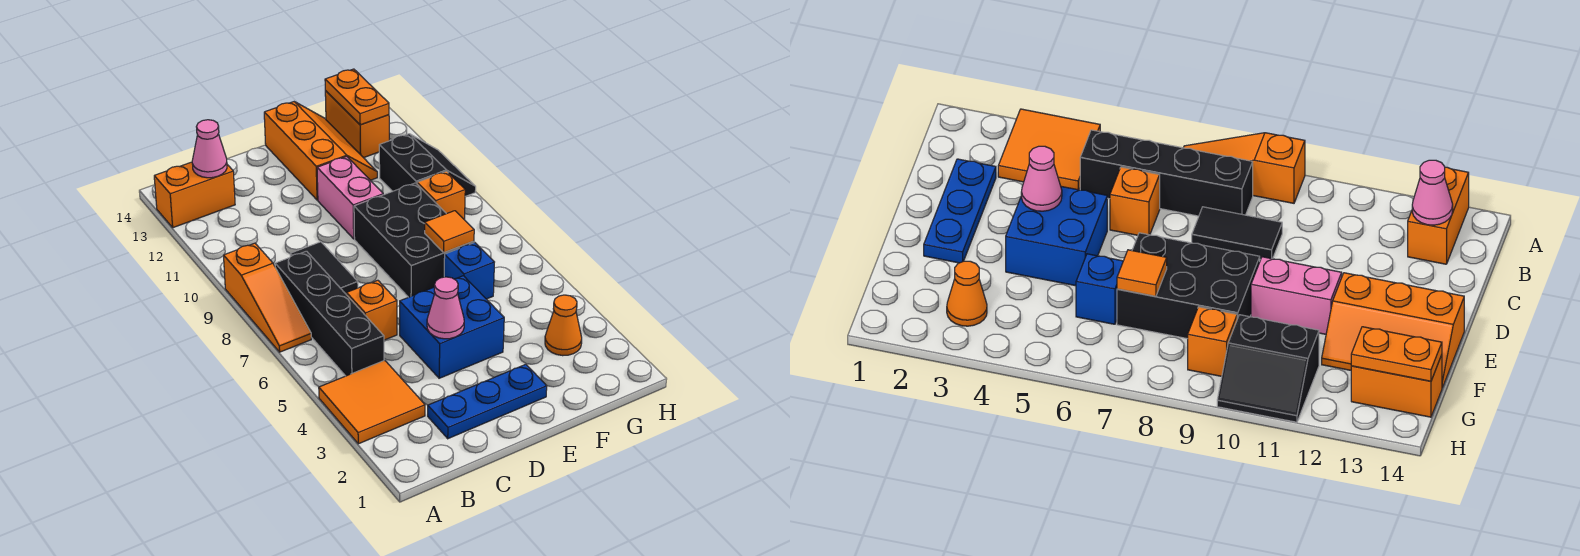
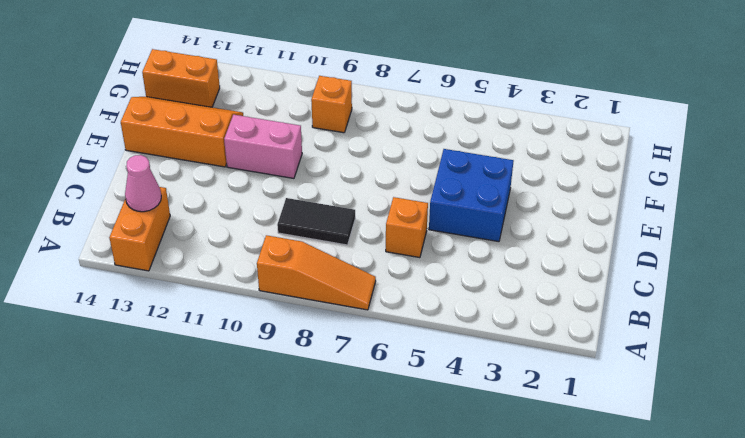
none -> orange tile A3:B4 level 1
none -> black brick B5:B8 level 1
none -> blue plate C2:E2 level 1

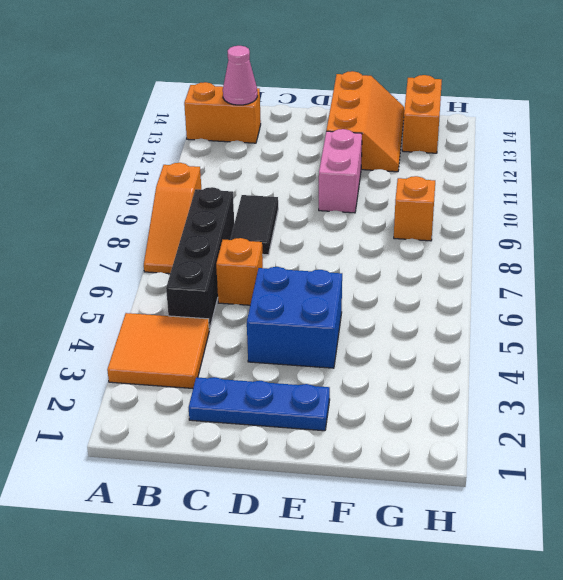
none -> black brick E7:F9 level 1
none -> blue brick F6 level 1
none -> orange cone G3 level 1

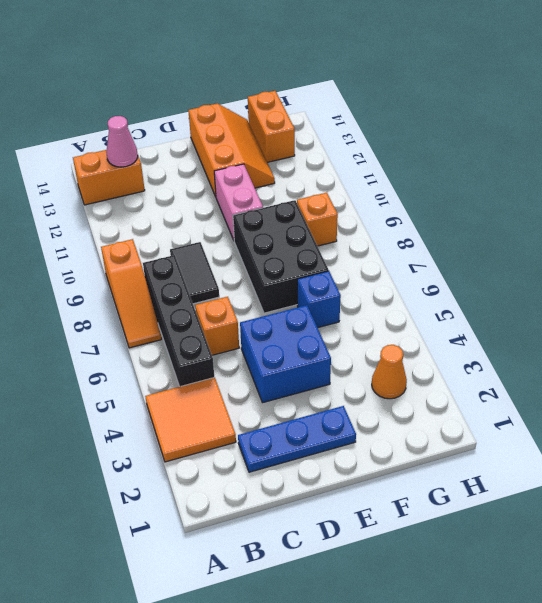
none -> black slope G10:H11 level 1 top G
none -> pink cone D4 level 2
none -> orange tile F7 level 2

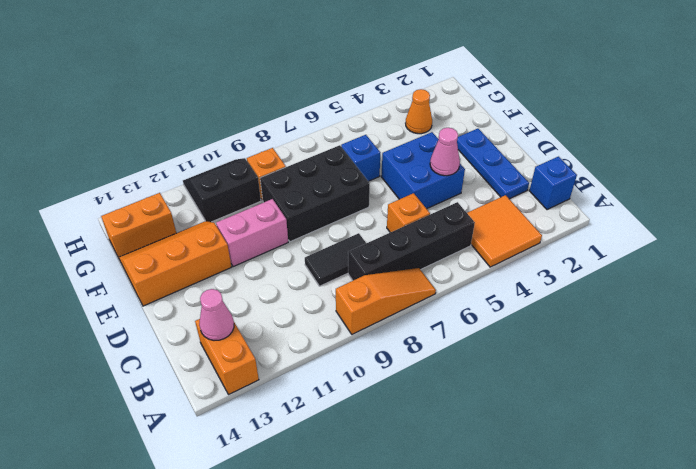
blue brick B1 level 1 -> none
none -> orange tile F7 level 2
none -> orange plate G13:G14 level 2

